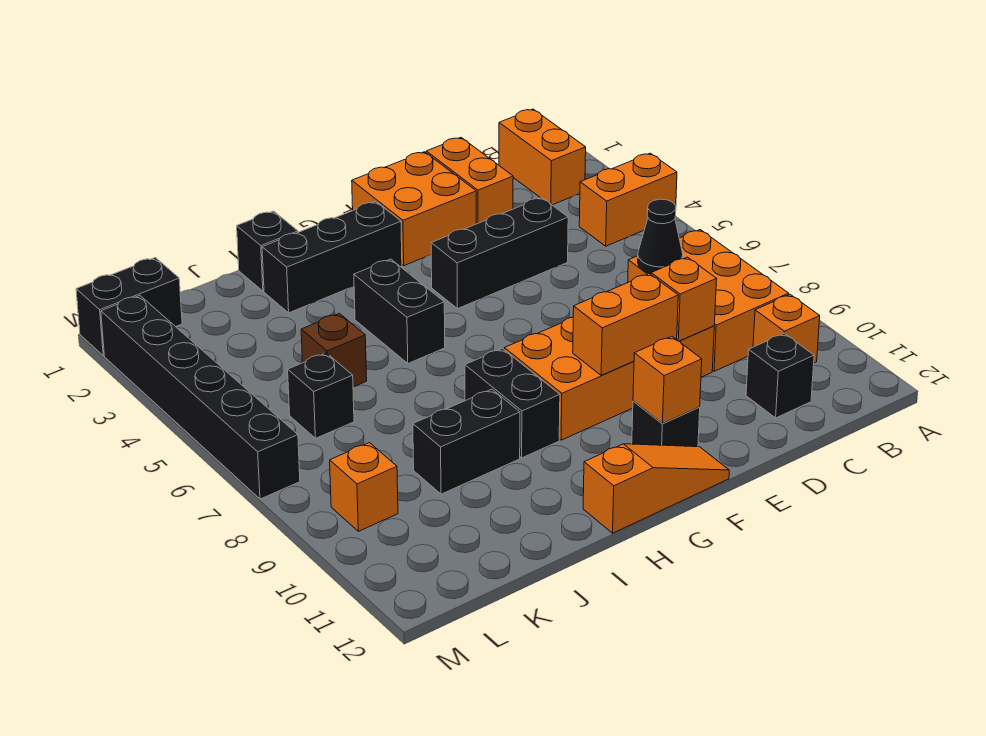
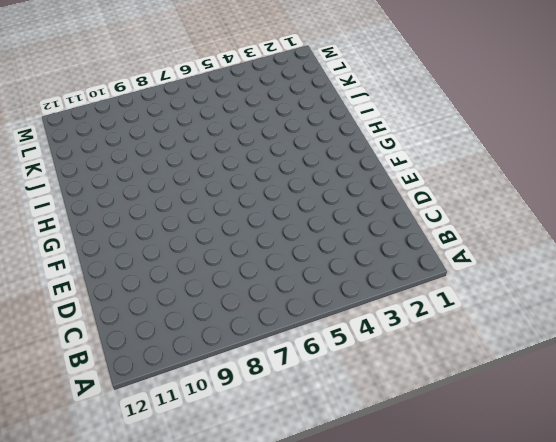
none -> orange brick A4:B4 level 1
none -> orange brick B1:B2 level 1
none -> orange brick B7:C9 level 1

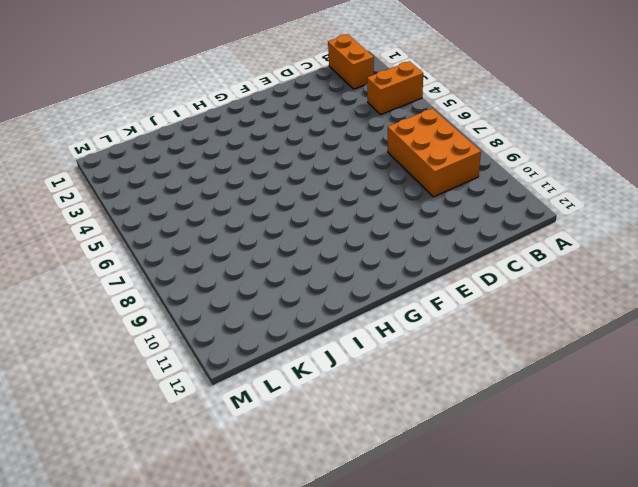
none -> orange brick B10 level 1
none -> black brick C11 level 1
none -> orange brick D1:D2 level 1

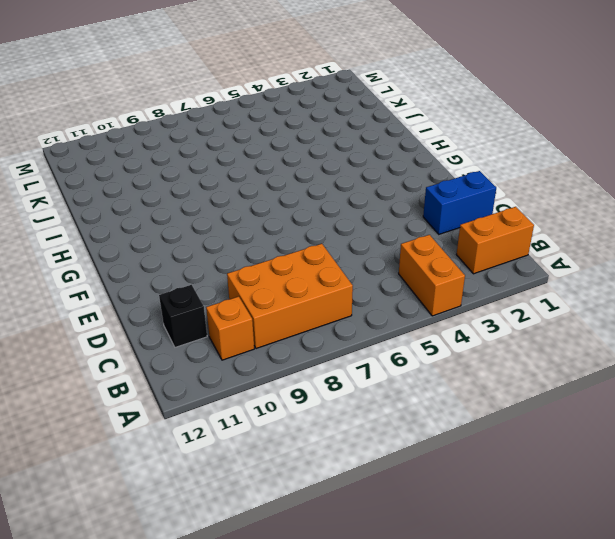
blue brick D1:D2 level 1 -> orange brick D1:D2 level 1
none -> black brick D4:F4 level 1
none -> orange brick D8:G9 level 1
none -> orange brick E1:F2 level 1

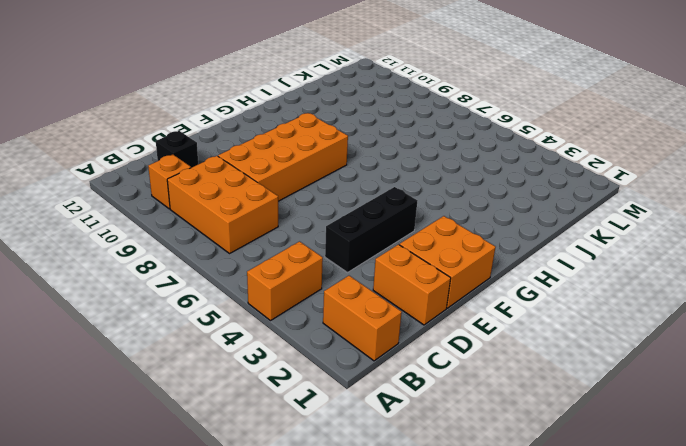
none -> black brick F11 level 1
none -> orange slope F12:H12 level 1 top H
none -> black brick G2:I2 level 1

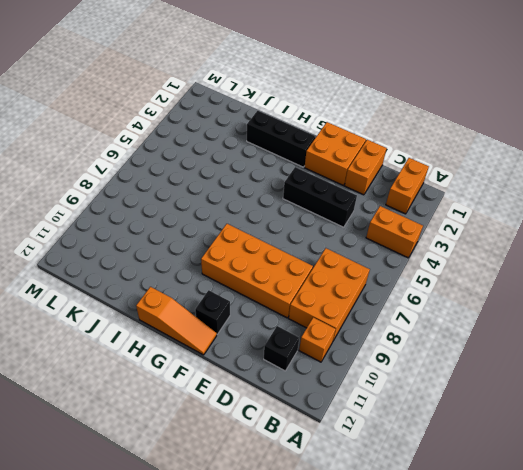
none -> black brick H4:H5 level 1
none -> black brick H8:H9 level 1
none -> black brick I1 level 1

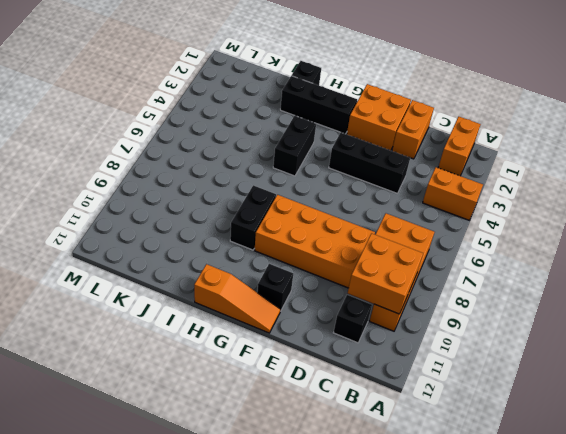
orange brick B9:C10 level 2 -> none
none -> black brick I9:J9 level 1
none -> brown brick J5 level 1
none -> black brick K6 level 1

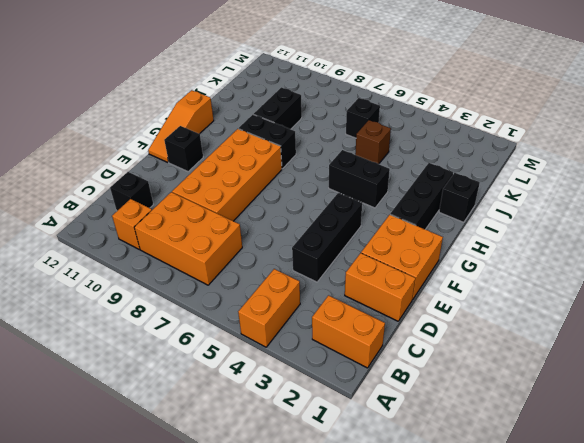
none -> black brick L1:M1 level 1
none -> orange brick L9 level 1
none -> black brick M2:M7 level 1

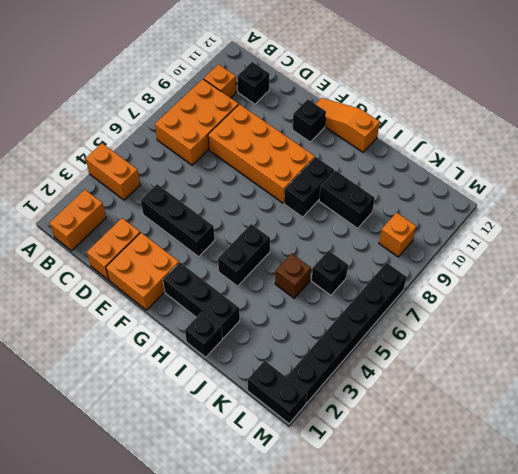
none -> black cone C7 level 2
none -> orange brick D9 level 2
none -> orange brick E9:F9 level 2

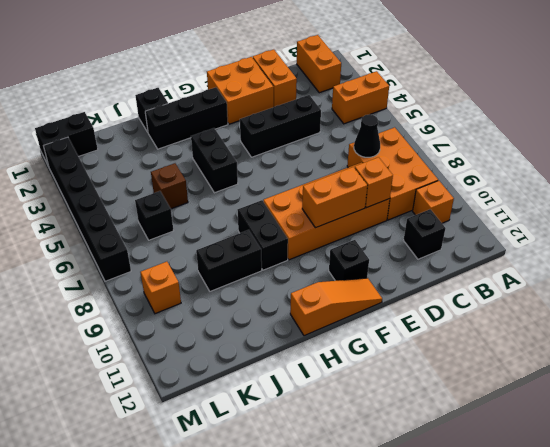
none -> orange brick F11 level 2

